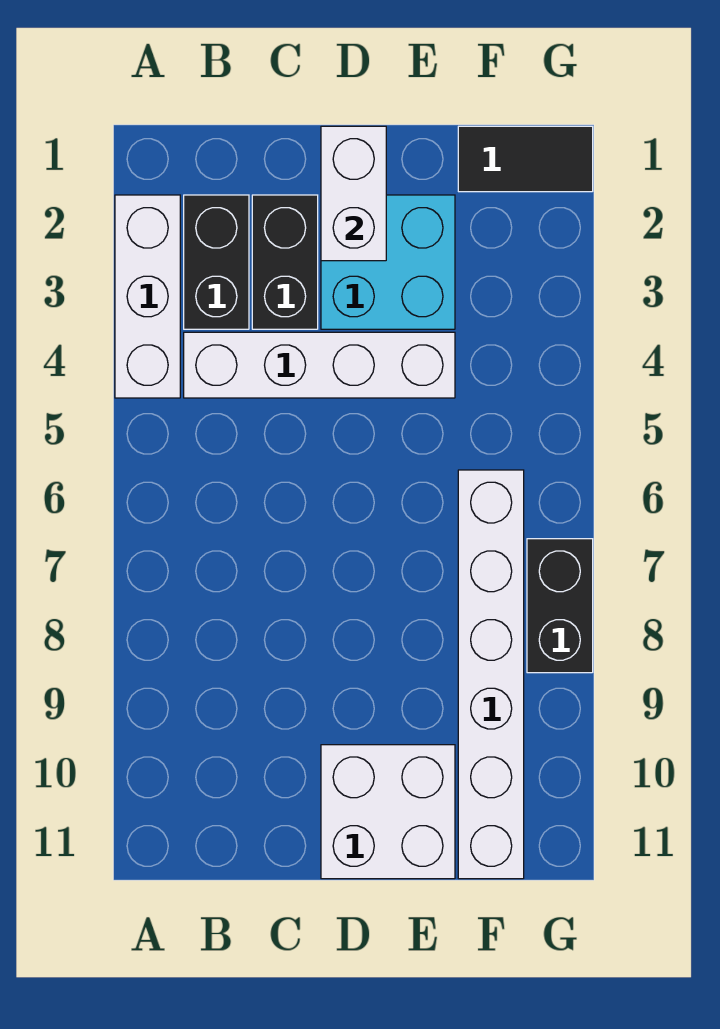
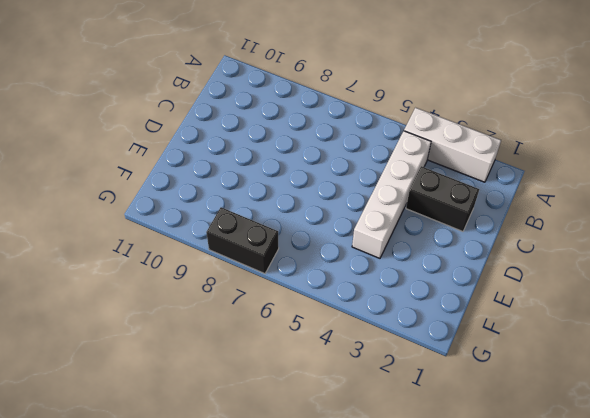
none -> black brick B2:B3 level 1
none -> cyan brick D2:E3 level 1

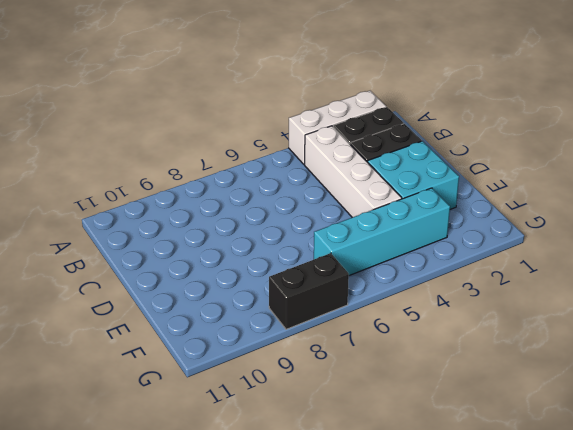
cyan brick F3:F6 level 1 -> white brick F6:F11 level 1
none -> white brick D10:E11 level 1
none -> black tile F1:G1 level 1

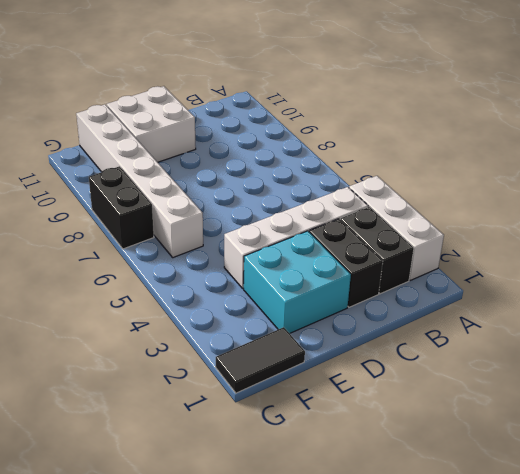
none -> white brick D1:D2 level 2

